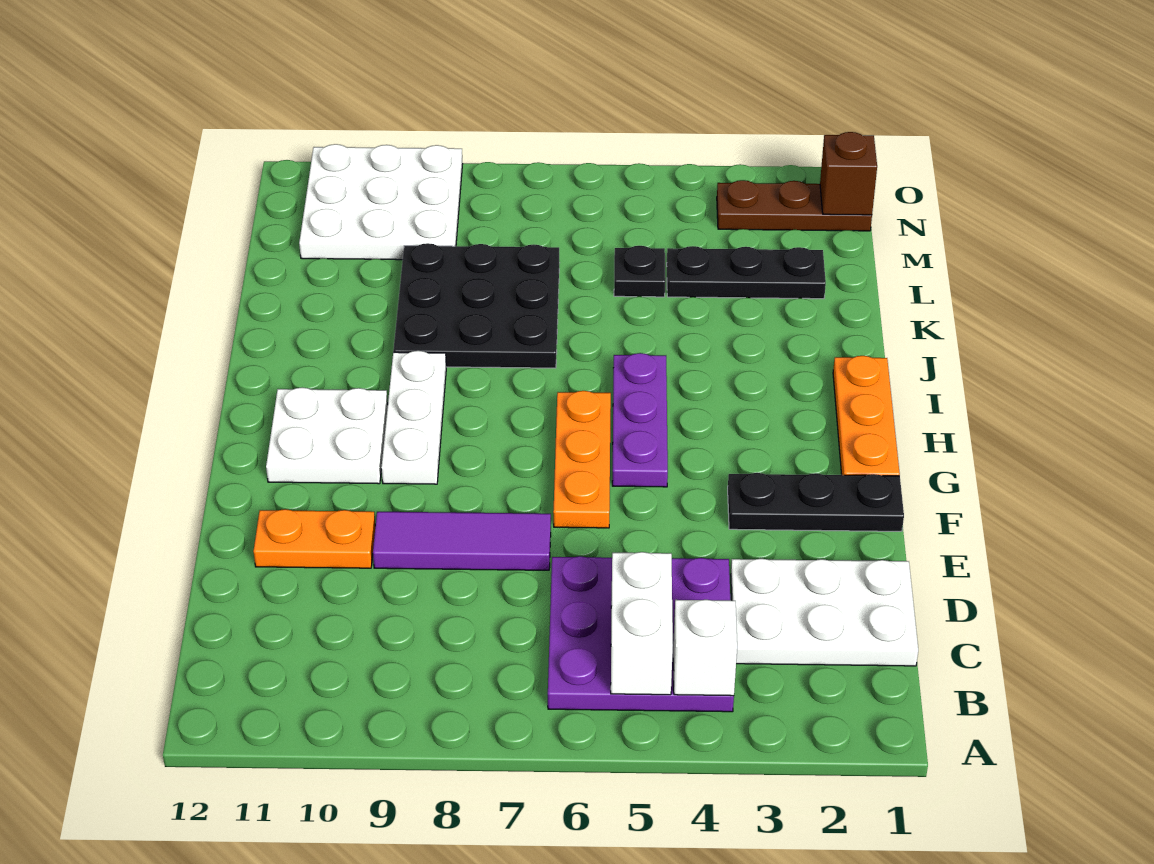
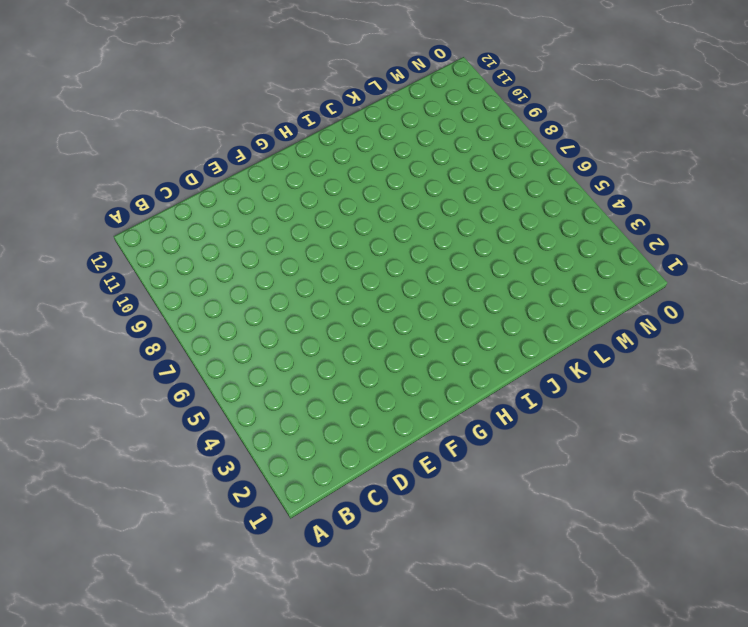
none -> purple plate B4:D6 level 1
none -> white plate C1:D3 level 1
none -> purple tile E7:E9 level 1

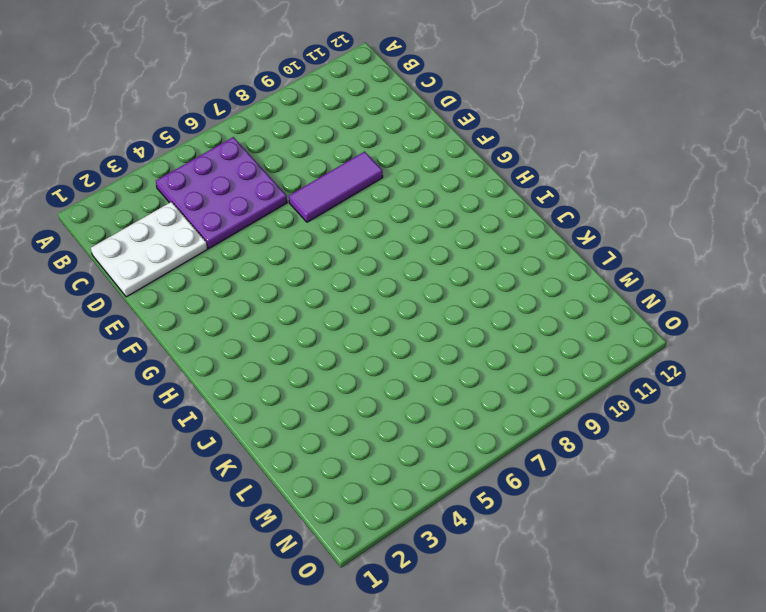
none -> orange plate E10:E11 level 1
none -> black plate F1:F3 level 1
none -> orange plate F6:H6 level 1

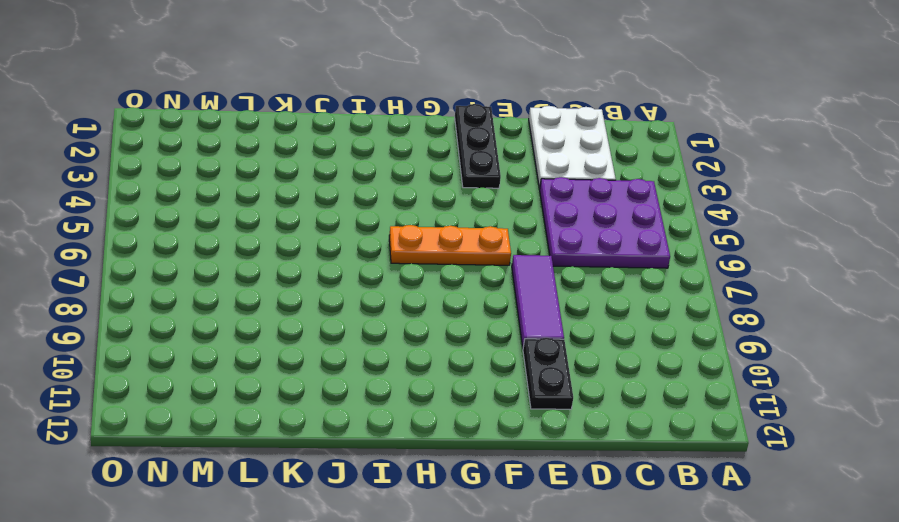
black plate E10:E11 level 1 -> orange plate E10:E11 level 1
none -> orange plate G1:I1 level 1
none -> purple plate G5:I5 level 1
none -> white plate G9:I9 level 1

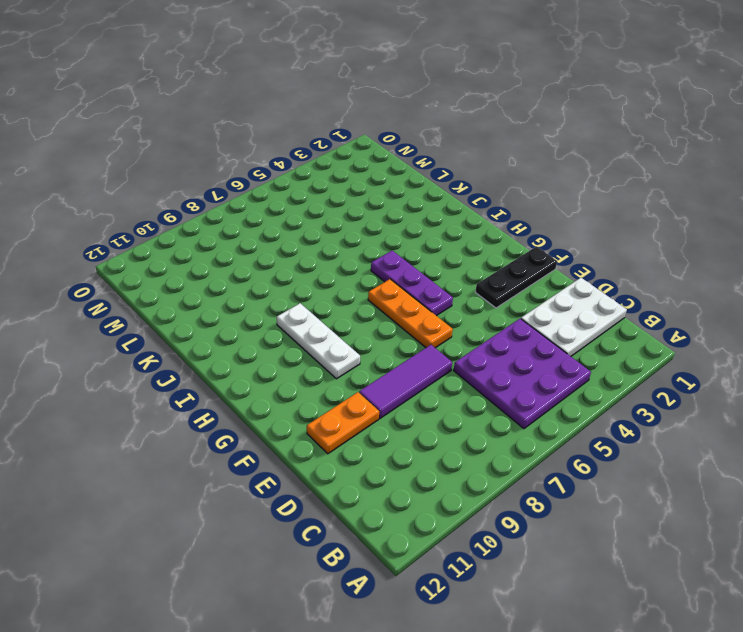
none -> orange plate G1:I1 level 1
none -> white plate G10:H11 level 1
none -> black plate J7:L9 level 1

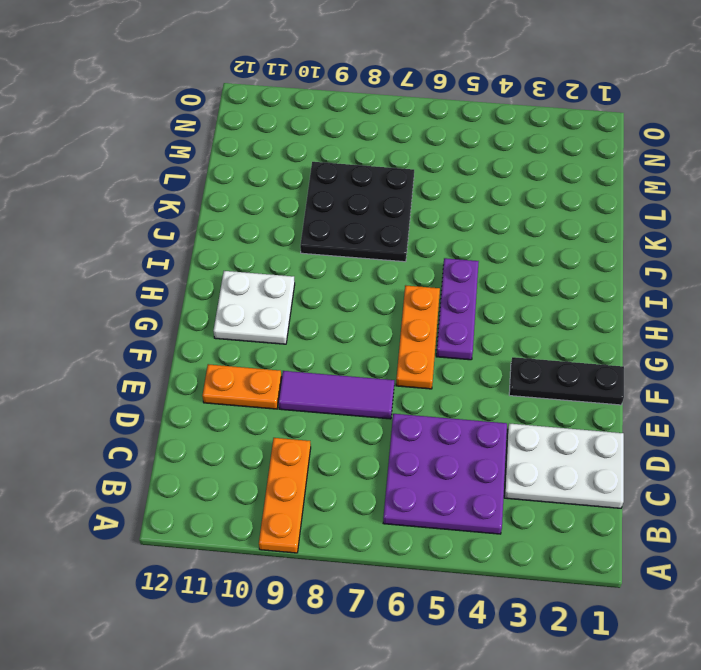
orange plate A9:C9 level 1 -> orange plate G1:I1 level 1
none -> white plate G9:I9 level 1
none -> black plate L2:L4 level 1
none -> black plate L5 level 1

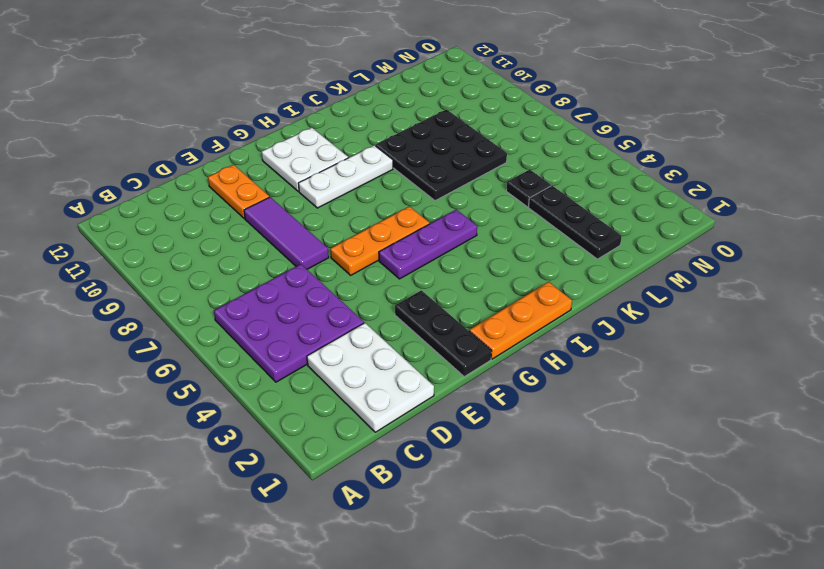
none -> white plate M9:O11 level 1
none -> brown plate N1:N3 level 1
none -> white brick B4 level 2

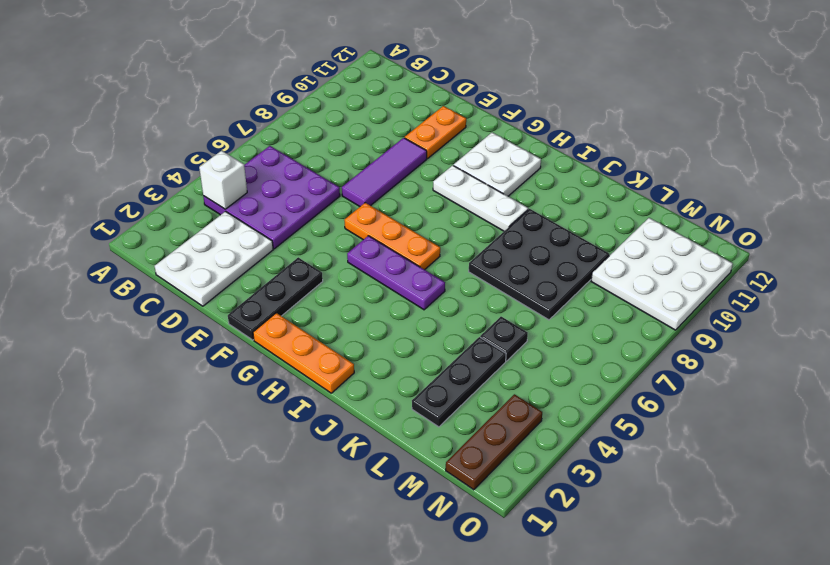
none -> white brick B5:C5 level 2
none -> brown brick N1 level 2

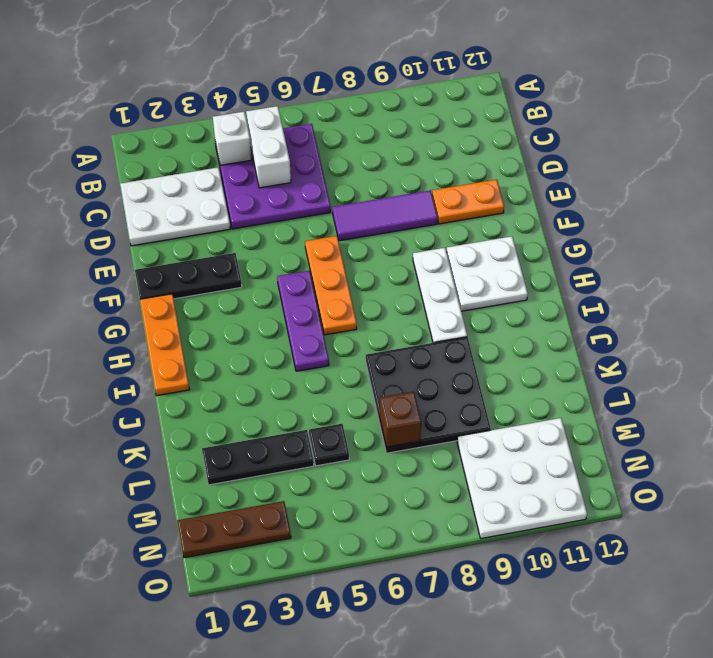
brown brick L7 level 2 -> brown brick N1 level 2

